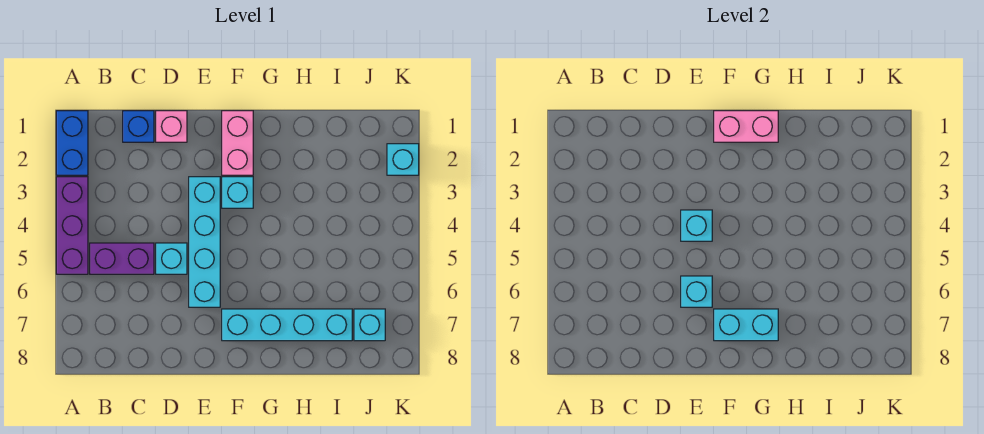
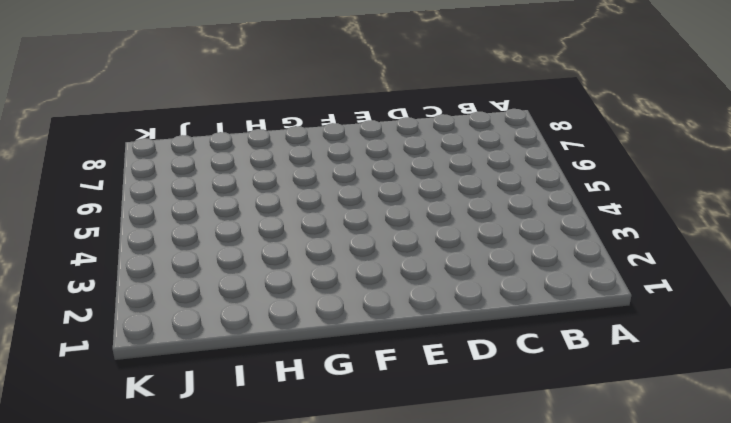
none -> blue brick A1:A2 level 1
none -> purple brick A3:A5 level 1
none -> purple brick B5:C5 level 1

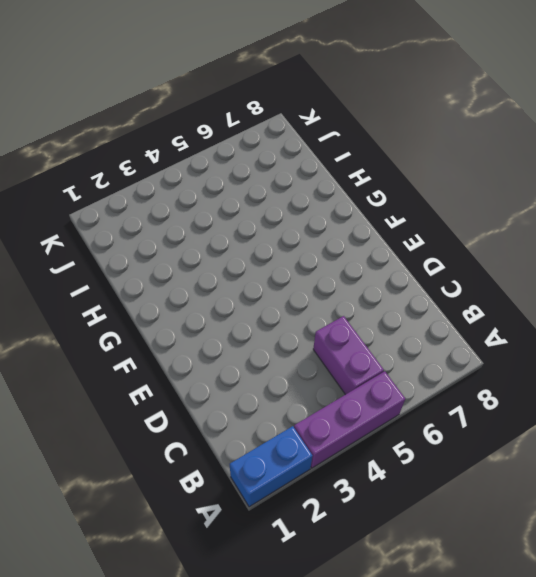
none -> blue brick C1 level 1
none -> pink brick D1 level 1
none -> cyan brick D5 level 1

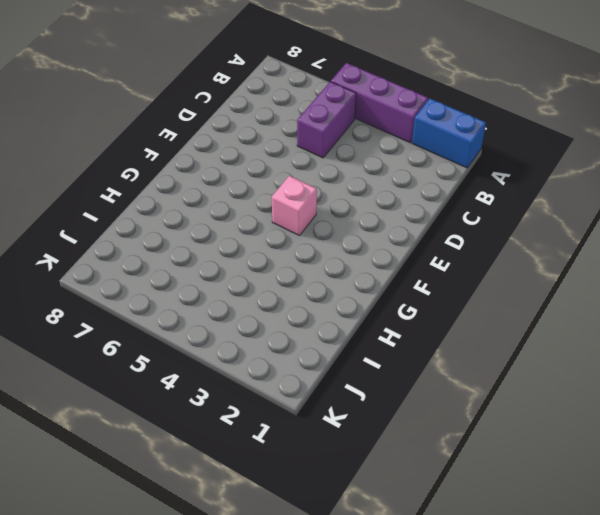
pink brick F4 level 1 -> pink brick D1 level 1
none -> blue brick C1 level 1
none -> cyan brick D5 level 1
none -> cyan brick E3:E6 level 1

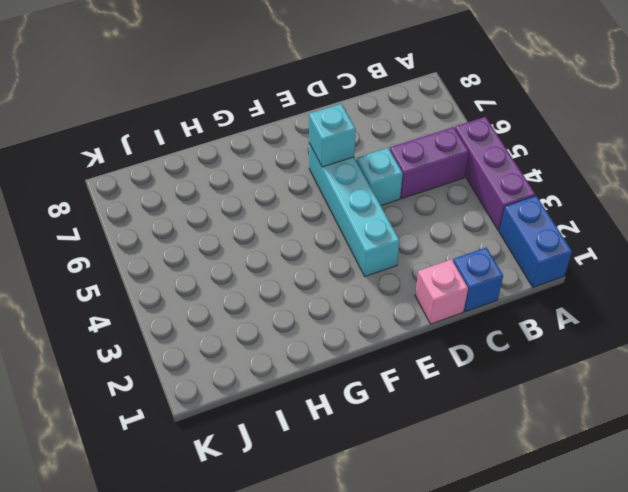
none -> pink brick F1:F2 level 1
none -> cyan brick F3 level 1
none -> cyan brick F7:I7 level 1

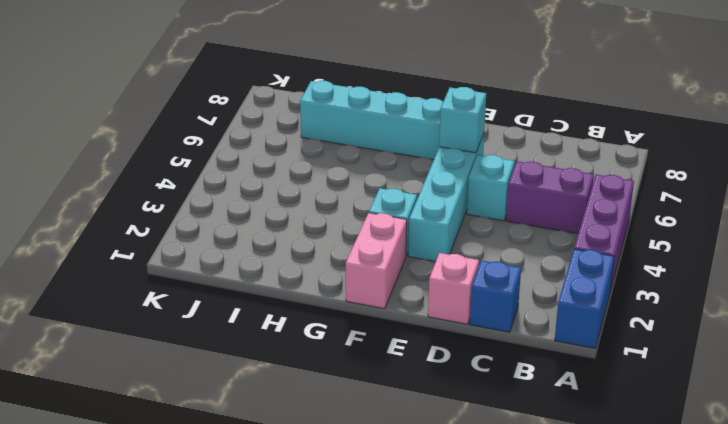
none -> cyan brick J7 level 1
none -> cyan brick K2 level 1
none -> cyan brick E4 level 2

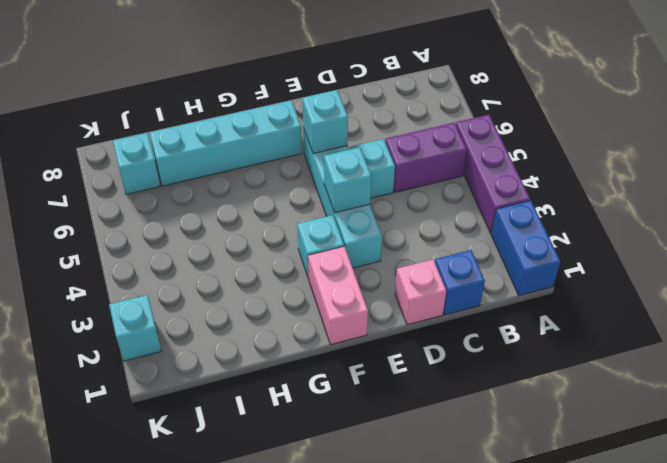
none -> pink brick F1:G1 level 2
none -> cyan brick F7:G7 level 2

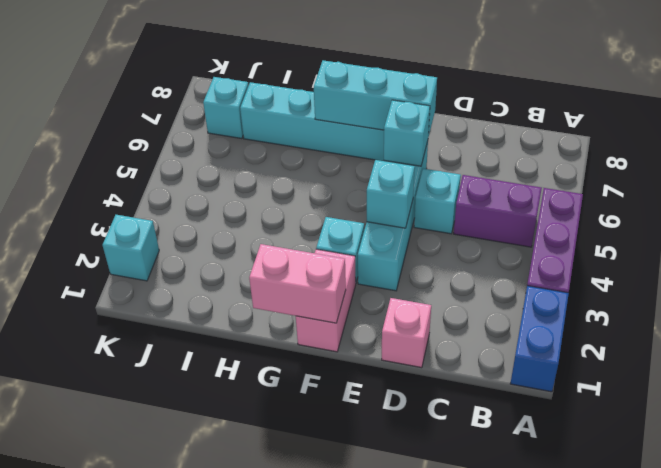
cyan brick E7:G7 level 2 -> cyan brick F7:G7 level 2
none -> blue brick C1 level 1

